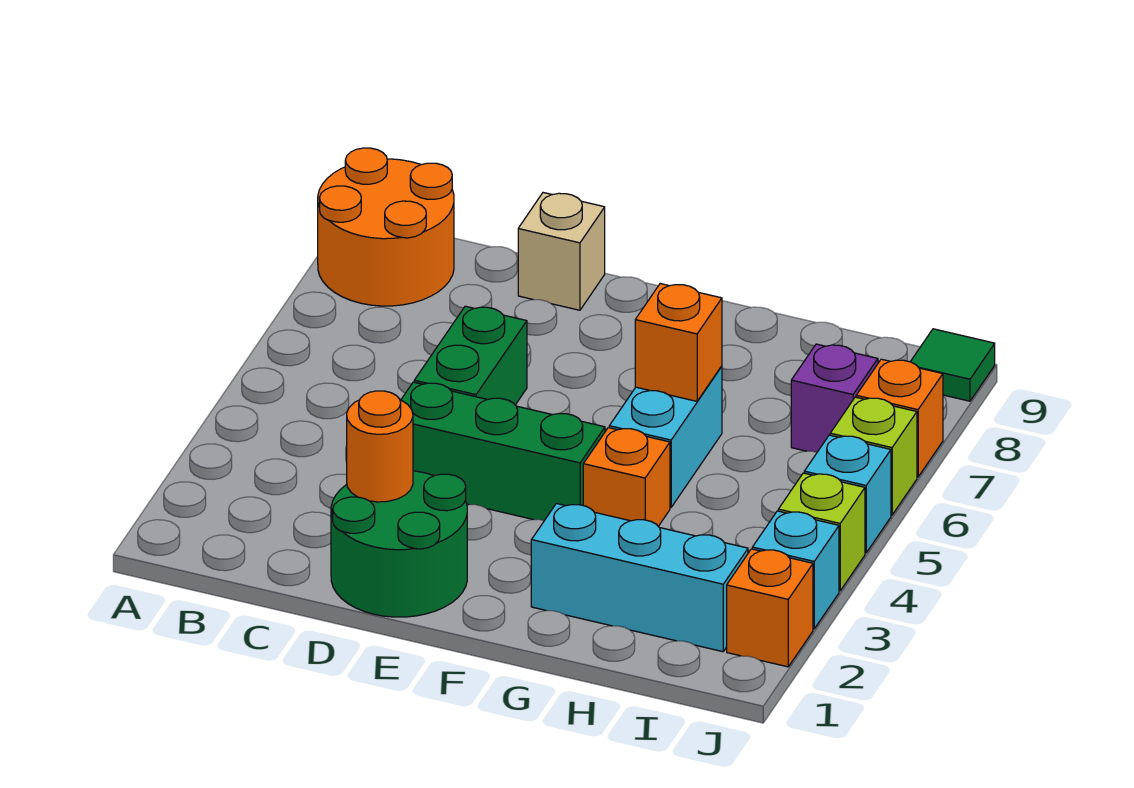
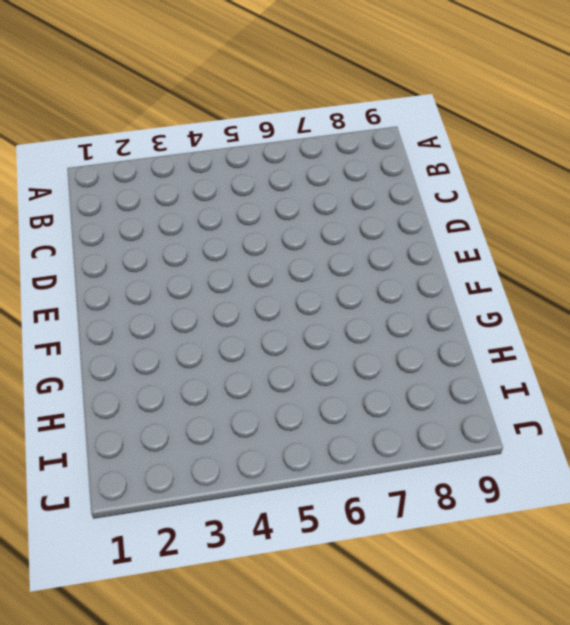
none -> orange round brick A8:B9 level 1
none -> green round brick D1:E2 level 1
none -> green brick D4:F4 level 1

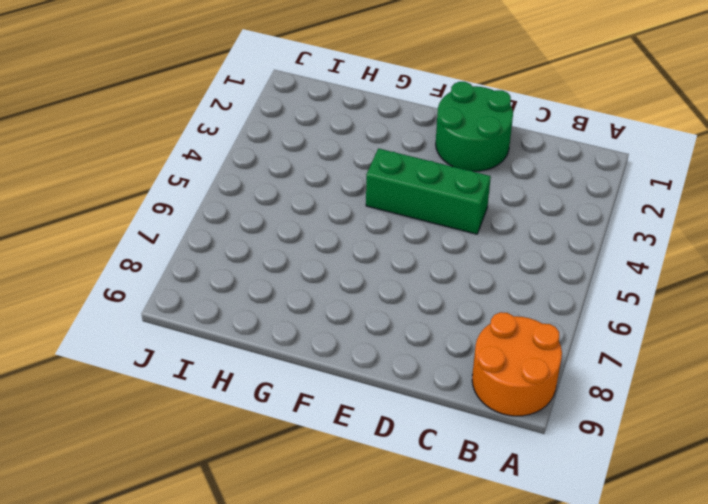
none -> green brick D5:D6 level 1
none -> tan brick D9 level 1
none -> cyan brick G2:I2 level 1

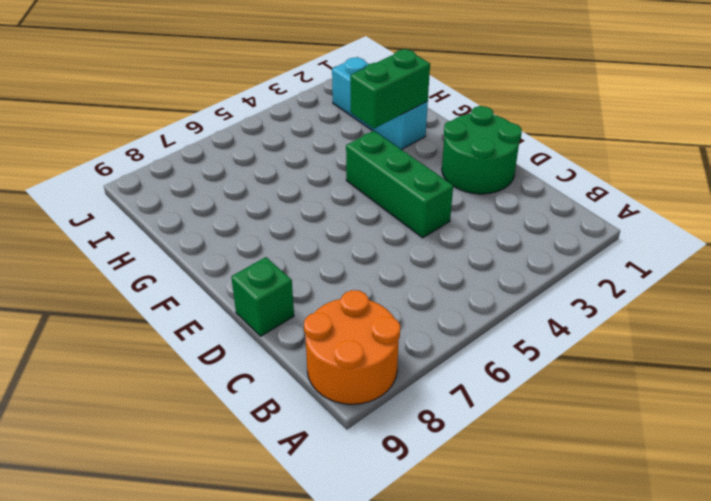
green brick D9 level 1 -> tan brick D9 level 1
green brick G2:G3 level 2 -> green brick D5:D6 level 1
none -> orange brick G4 level 1
none -> cyan brick G5:G6 level 1
none -> purple brick I7 level 1

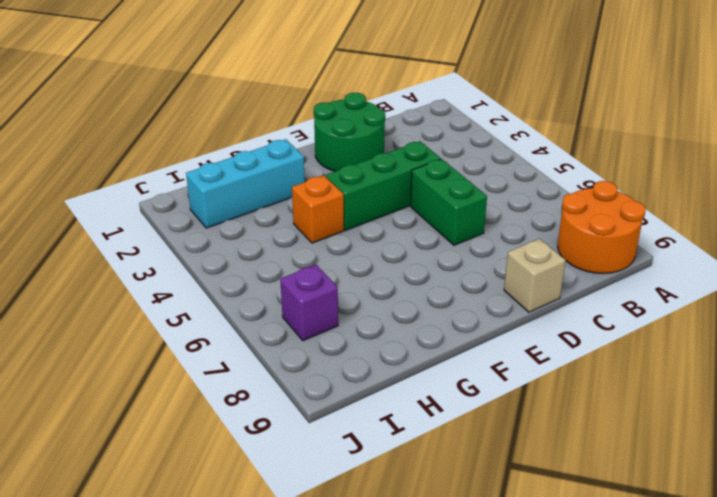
none -> cyan brick G5:G6 level 1
none -> orange brick J2 level 1
none -> cyan brick J3 level 1

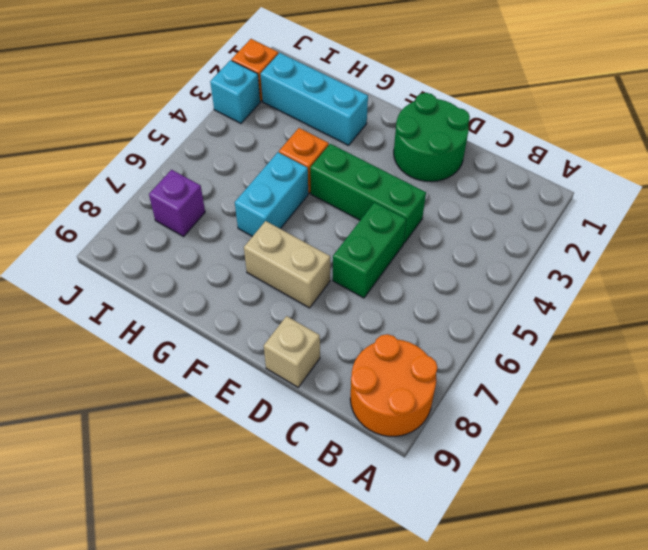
tan brick E7:F7 level 1 -> none
none -> lime brick J4 level 1
none -> cyan brick J5 level 1
none -> lime brick J6 level 1

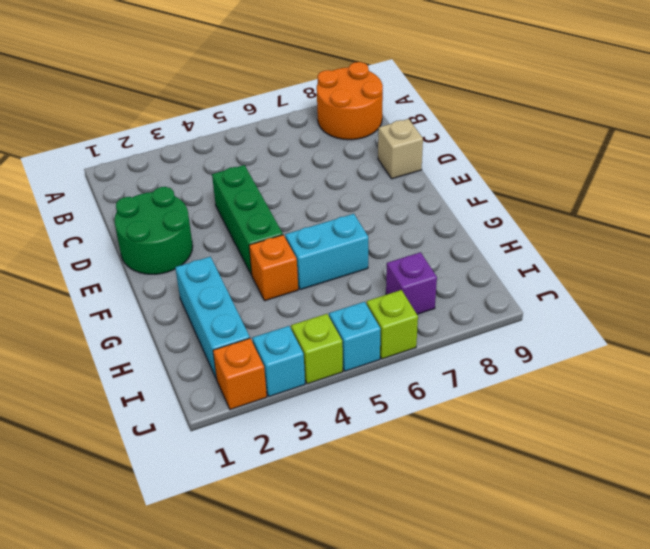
none -> green brick D5:D6 level 1
none -> orange brick J7 level 1
none -> green tile J9 level 1

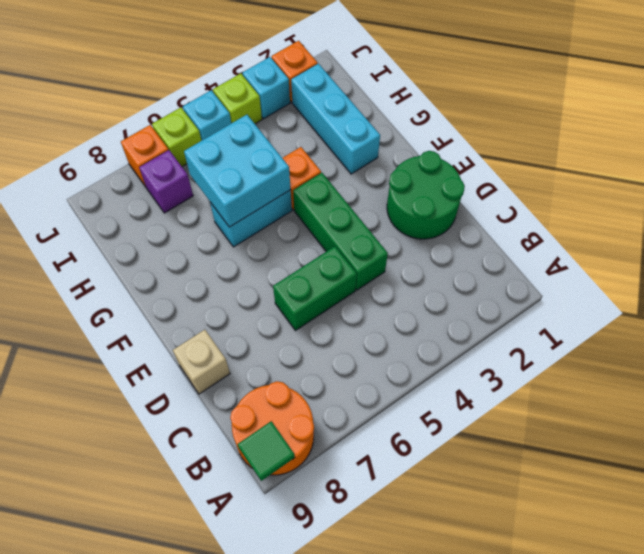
green tile A9 level 2 -> green tile J9 level 1
cyan brick G5:H6 level 2 -> orange brick G6 level 2
none -> orange round brick D2 level 2

